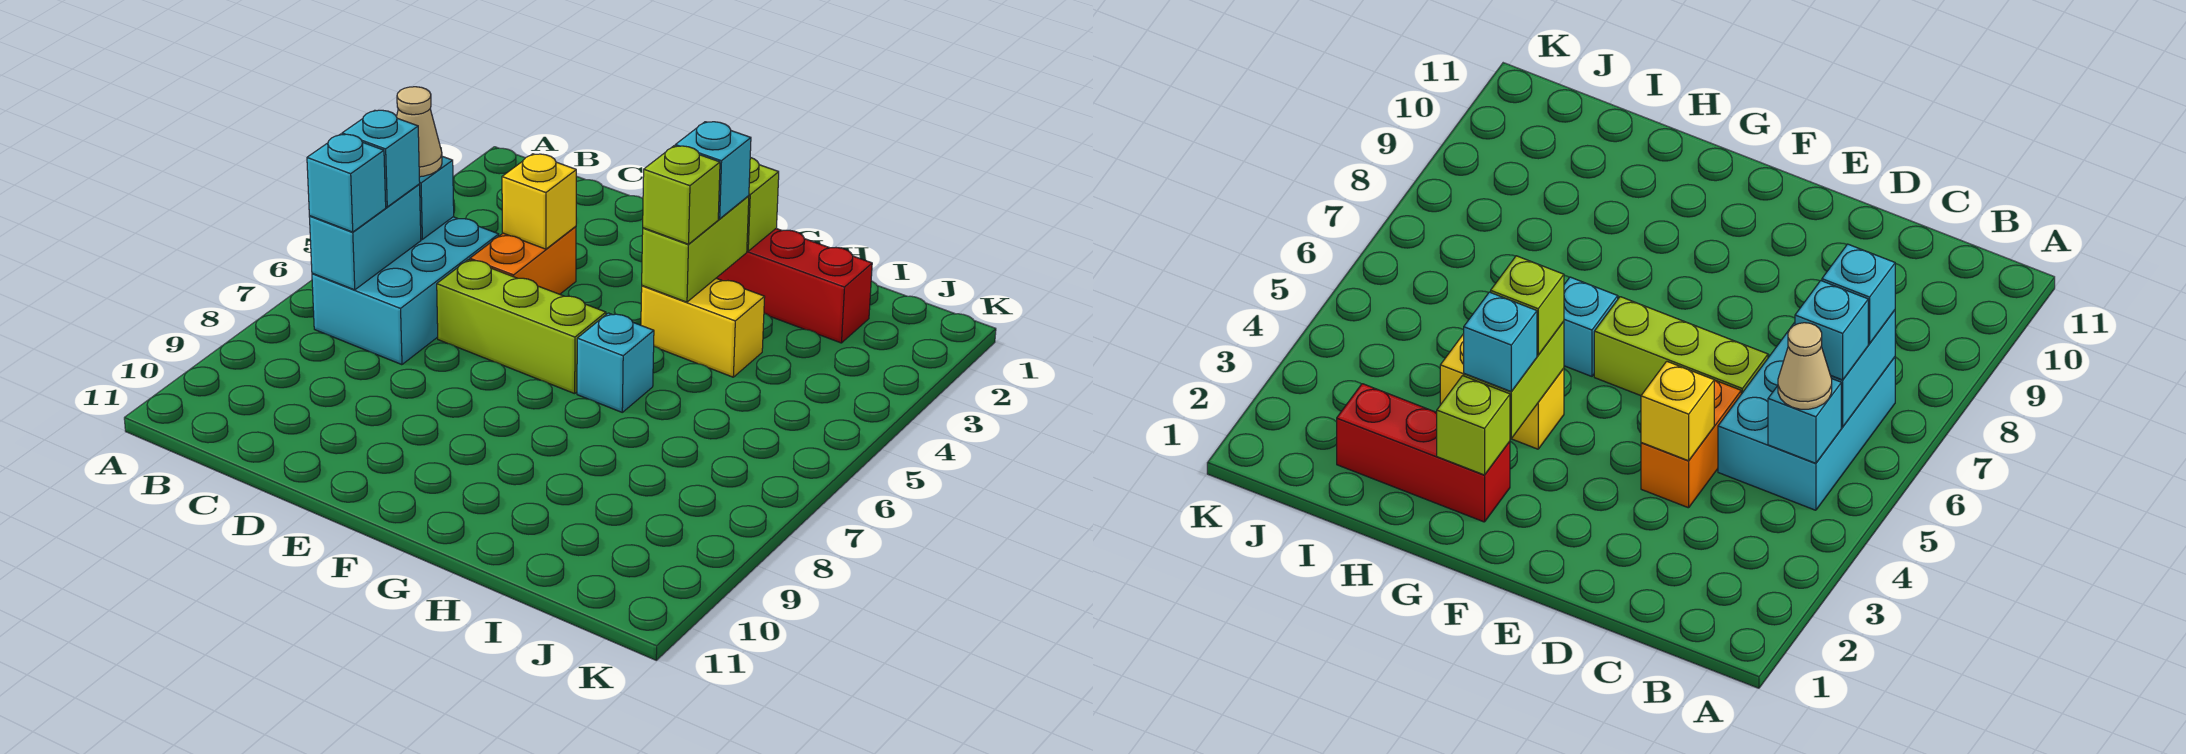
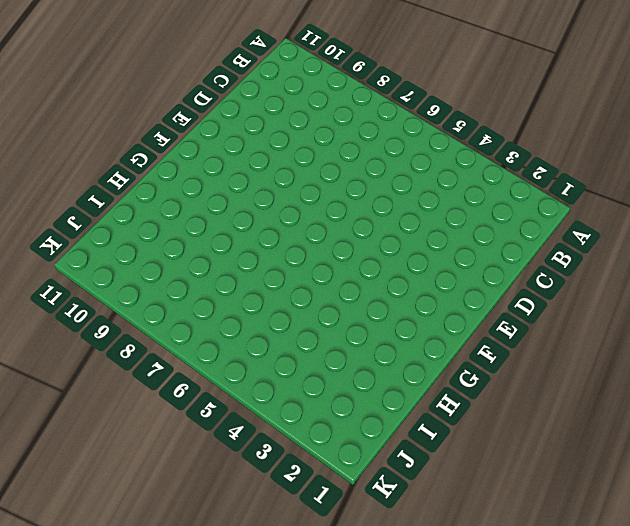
none -> cyan brick B5:C7 level 1
none -> orange brick D4:D5 level 1
none -> lime brick D6:F6 level 1

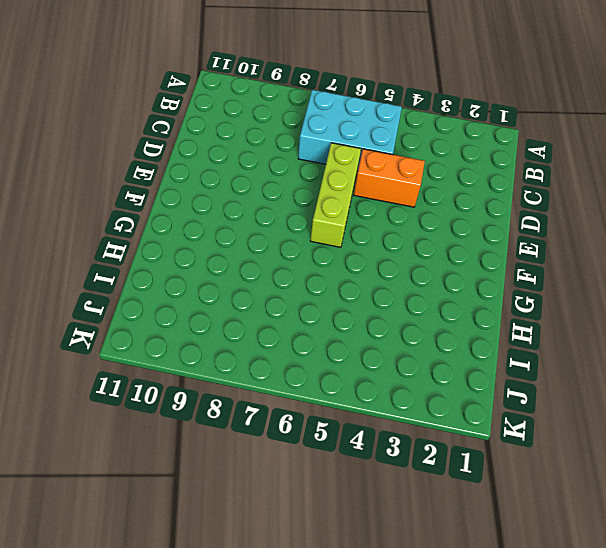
none -> red brick G2:I2 level 1
none -> yellow brick G4:H4 level 1
none -> cyan brick G6 level 1

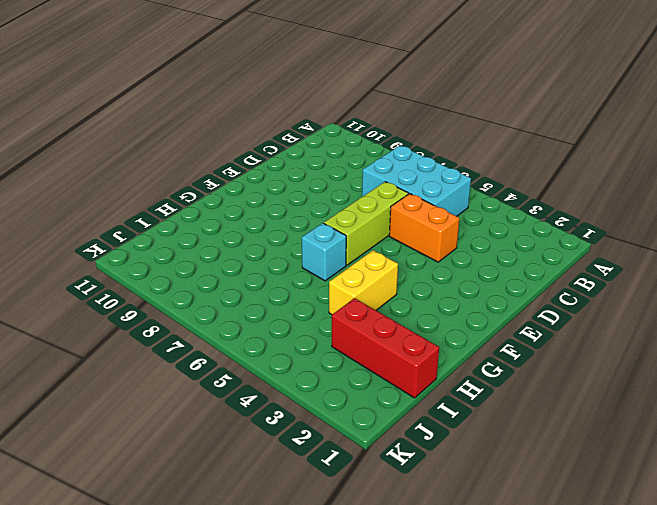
red brick I1:I3 level 1 -> red brick G2:I2 level 1
none -> cyan brick B5 level 2
none -> cyan brick B6:B7 level 2
none -> yellow brick D4 level 2

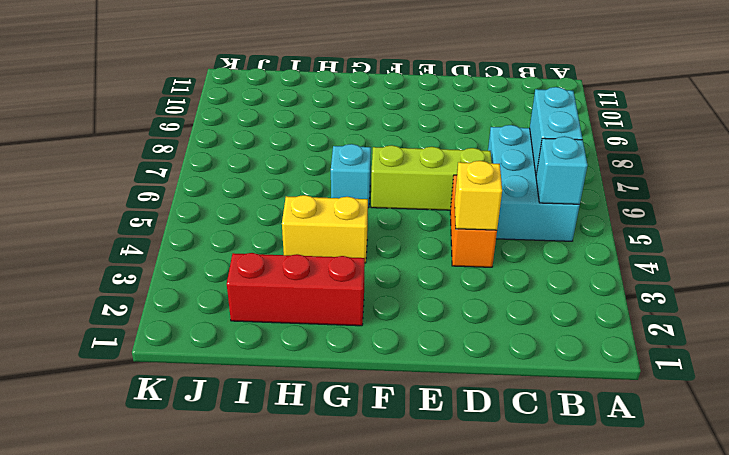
none -> lime brick G2 level 2
none -> lime brick G3:G4 level 2
none -> tan cone B5 level 3

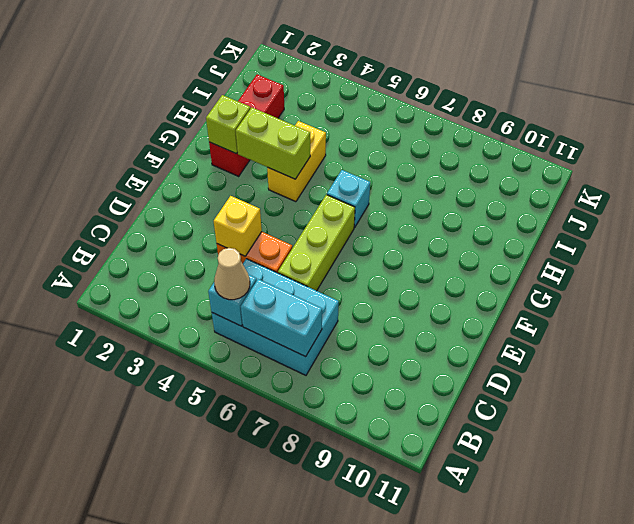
none -> cyan brick B6 level 3
none -> cyan brick B7 level 3
none -> cyan brick G3 level 3

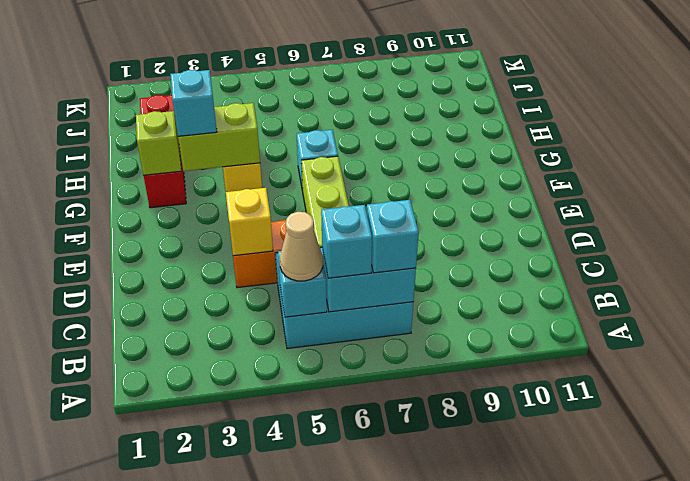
none -> lime brick G4 level 3

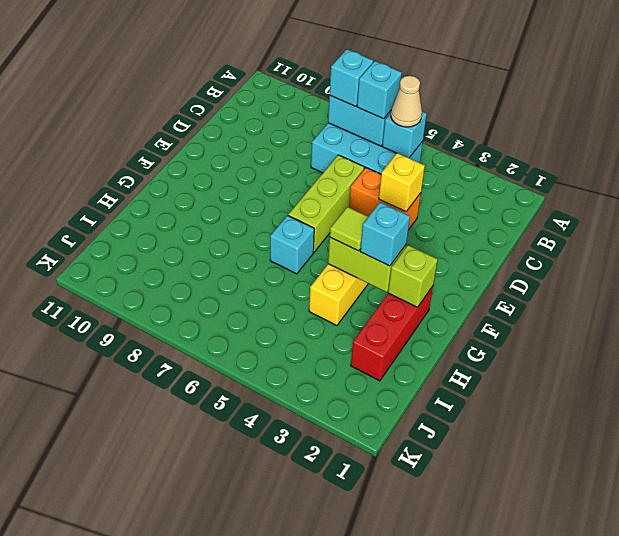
lime tile G4 level 3 -> lime brick G4 level 3

